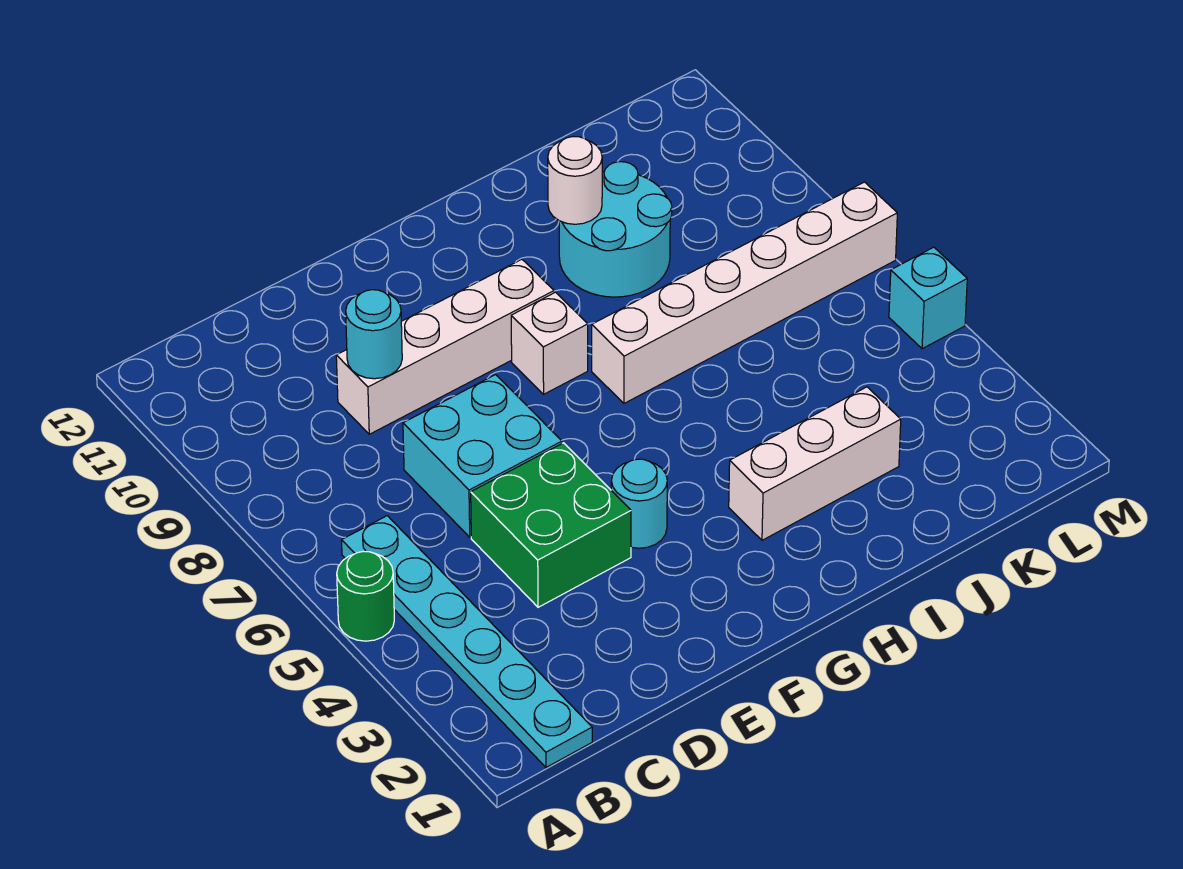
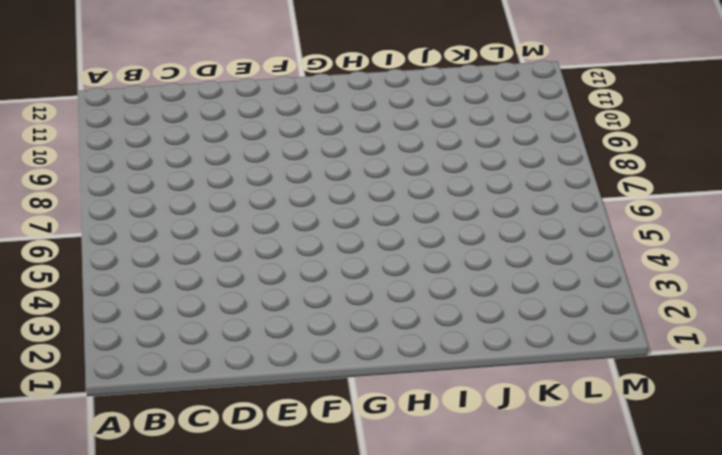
none -> green round brick A5 level 1
none -> cyan plate B1:B6 level 1
none -> green brick D4:E5 level 1

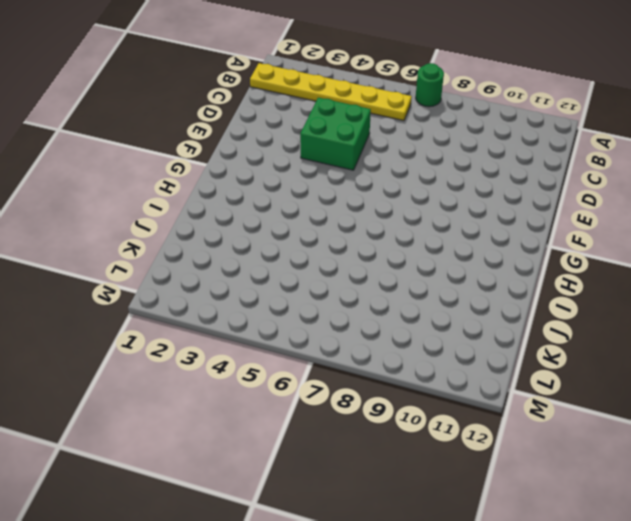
green round brick A7 level 1 -> green round brick A5 level 1
yellow plate B1:B6 level 1 -> cyan plate B1:B6 level 1
none -> cyan brick D6:E7 level 1
none -> white brick D9:G9 level 1
none -> cyan round brick F4 level 1

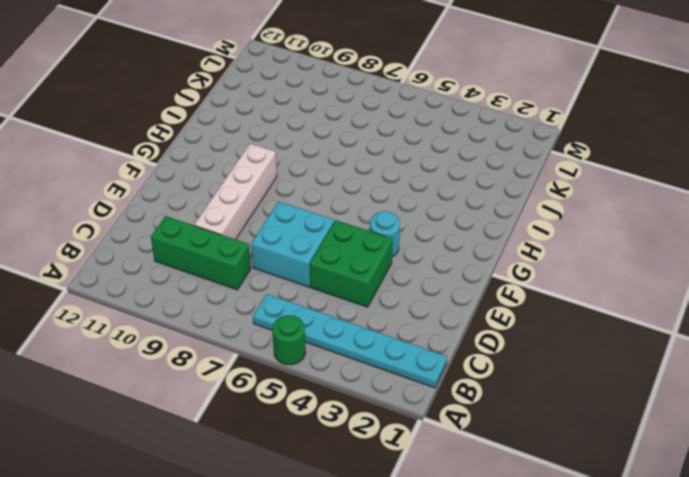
green brick C8:C10 level 1 -> none
none -> white brick G8 level 1
none -> white brick H3:J3 level 1
none -> white brick H7:M7 level 1

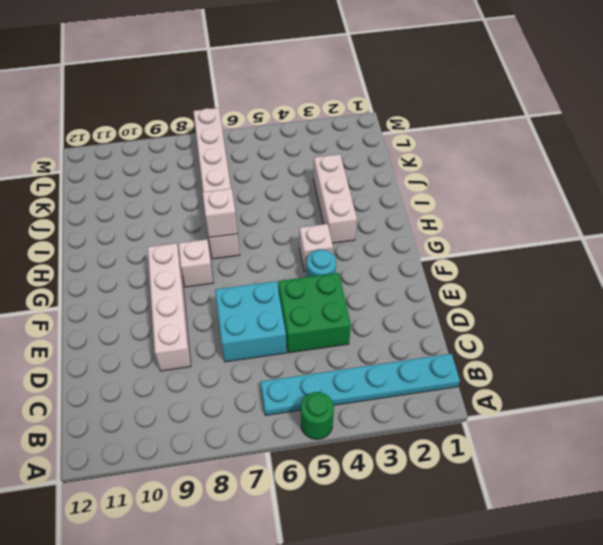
white brick G4 level 1 -> none
white brick H7 level 2 -> none
none -> cyan round brick I9:J10 level 1
none -> cyan brick M5 level 1
none -> cyan round brick D9 level 2

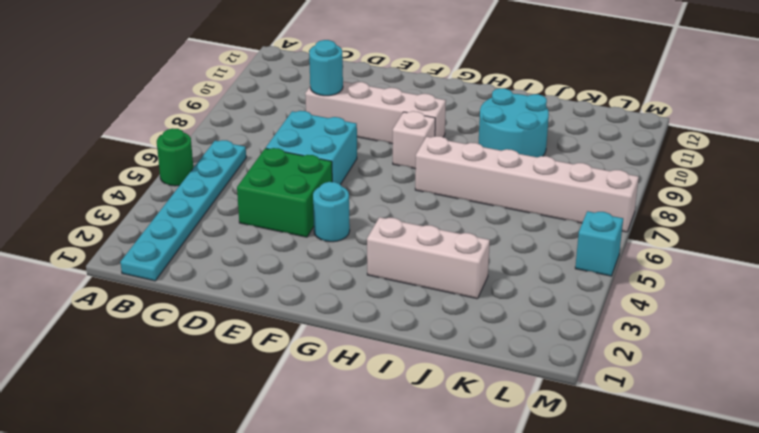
none -> white round brick I10 level 2

